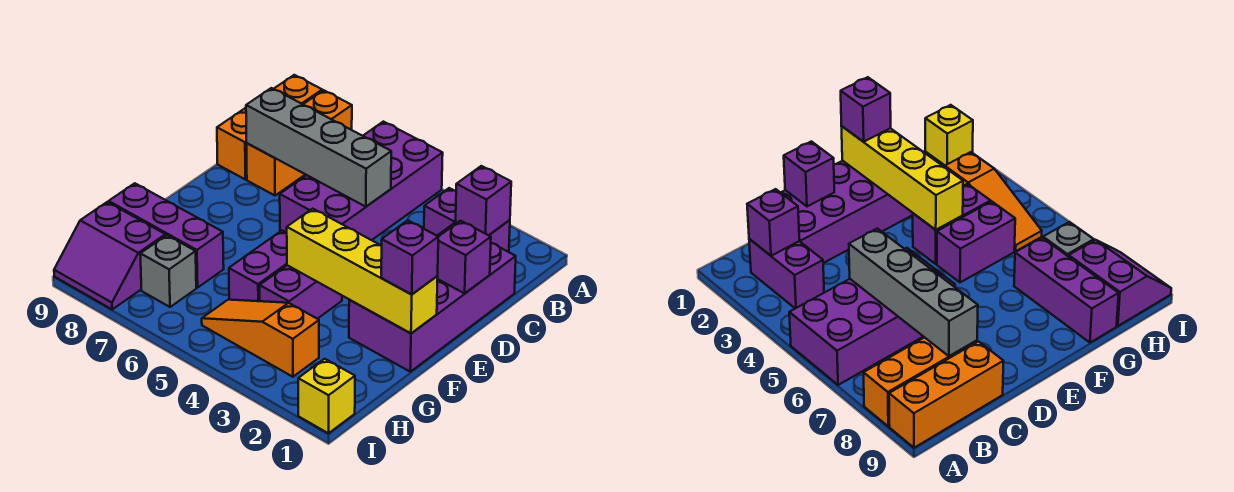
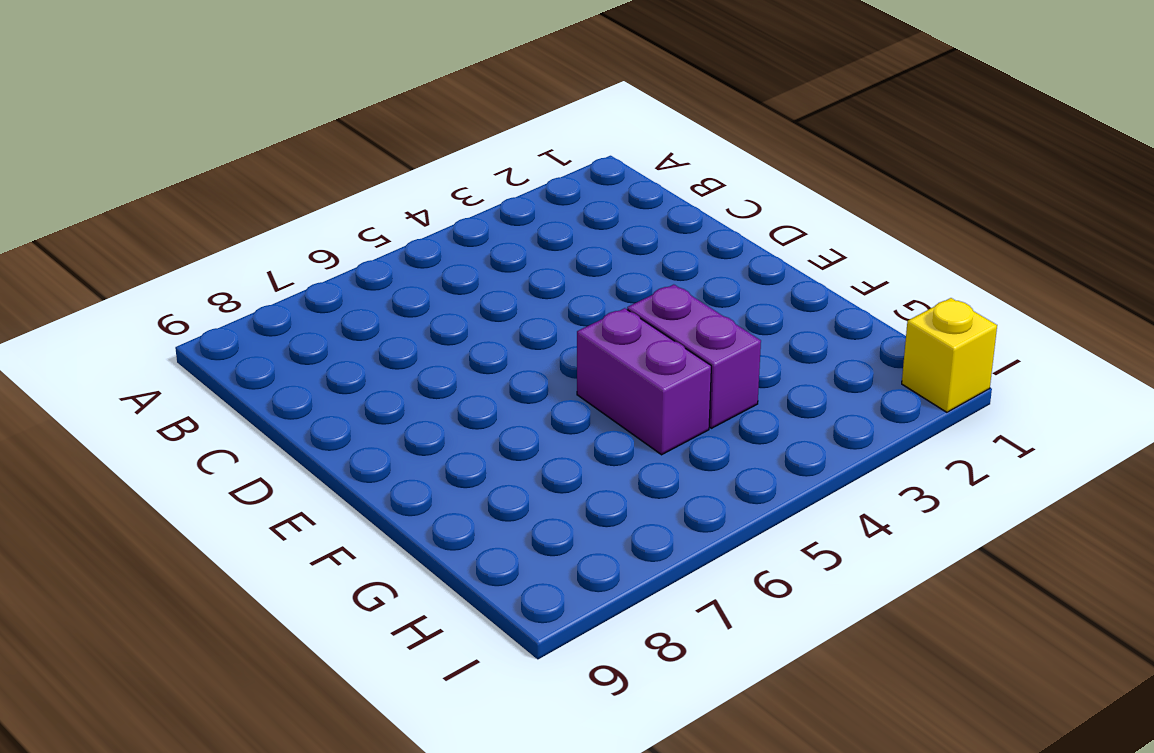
none -> purple brick A5:D6 level 1
none -> orange brick A8:C8 level 1
none -> orange brick A9:C9 level 1

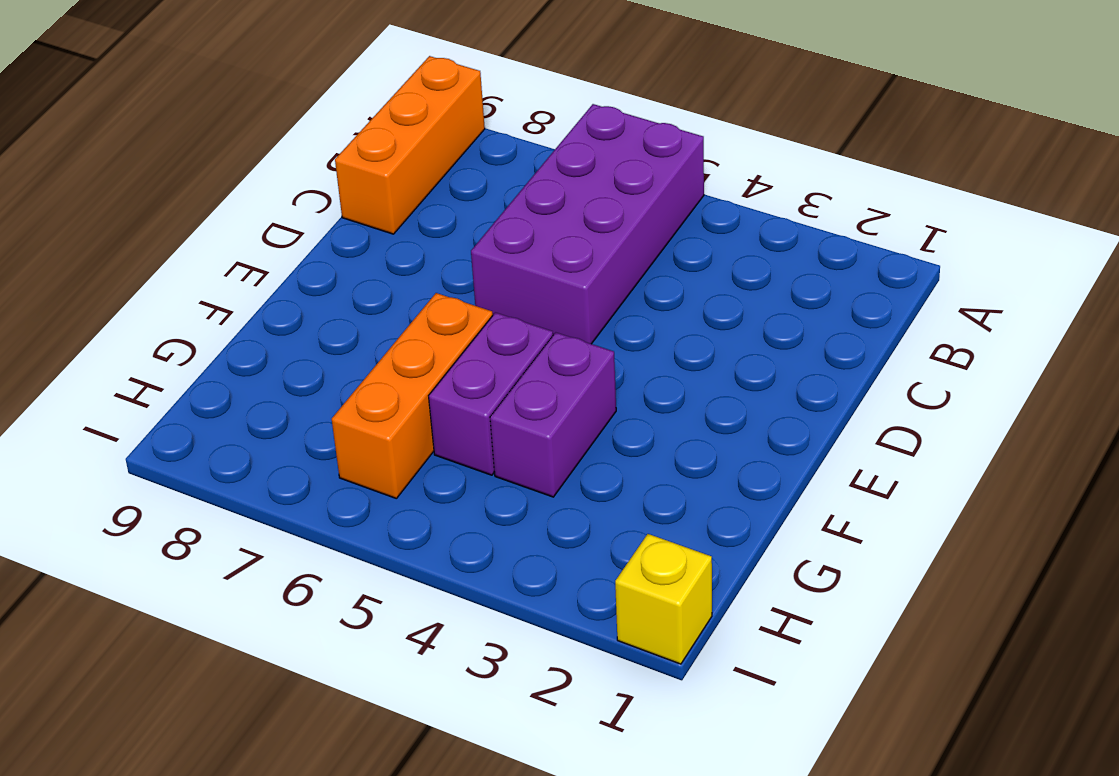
orange brick F6:H6 level 1 -> orange brick A8:C8 level 1
none -> purple brick B2:B3 level 1
none -> purple brick C1:F2 level 1
none -> purple brick G7:G9 level 1

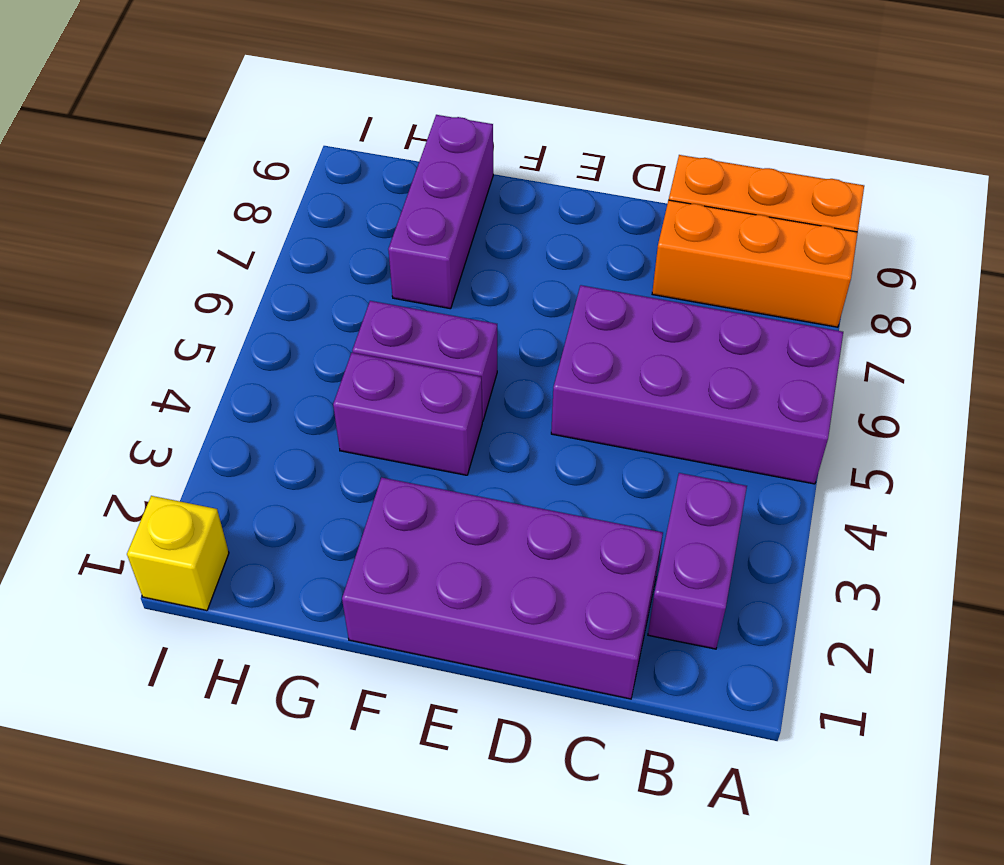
none -> orange slope H3:H5 level 1 top 3
none -> grey brick H7 level 1
none -> purple slope H8:I9 level 1 top H

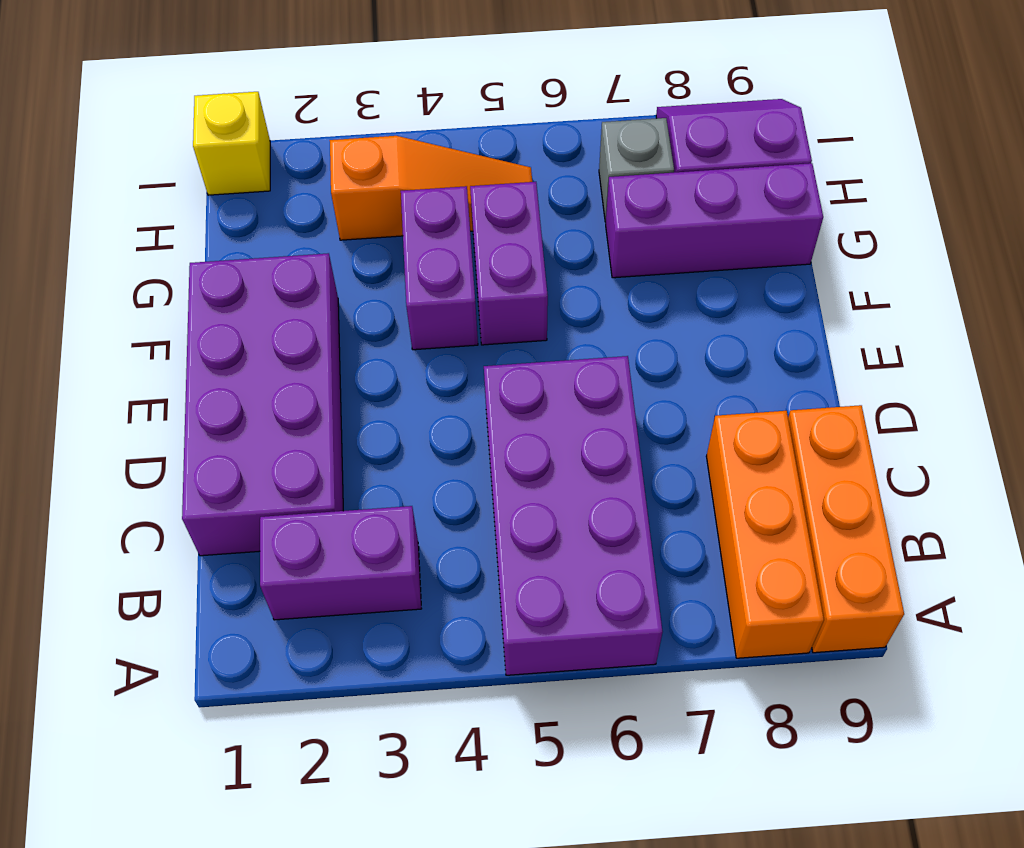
none -> purple brick B2 level 2
none -> grey brick C5:C8 level 2
none -> purple brick D1 level 2

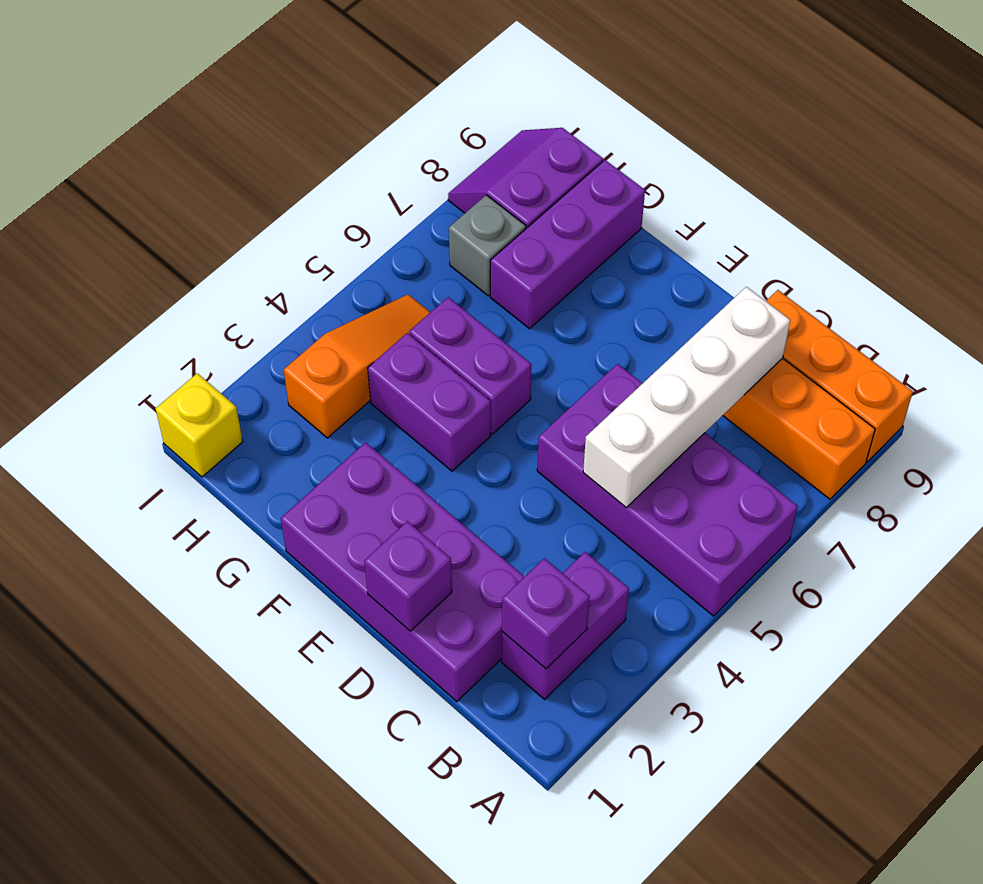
white brick C5:C8 level 2 -> grey brick C5:C8 level 2
none -> yellow brick F1:F4 level 2
none -> purple brick F1 level 3

